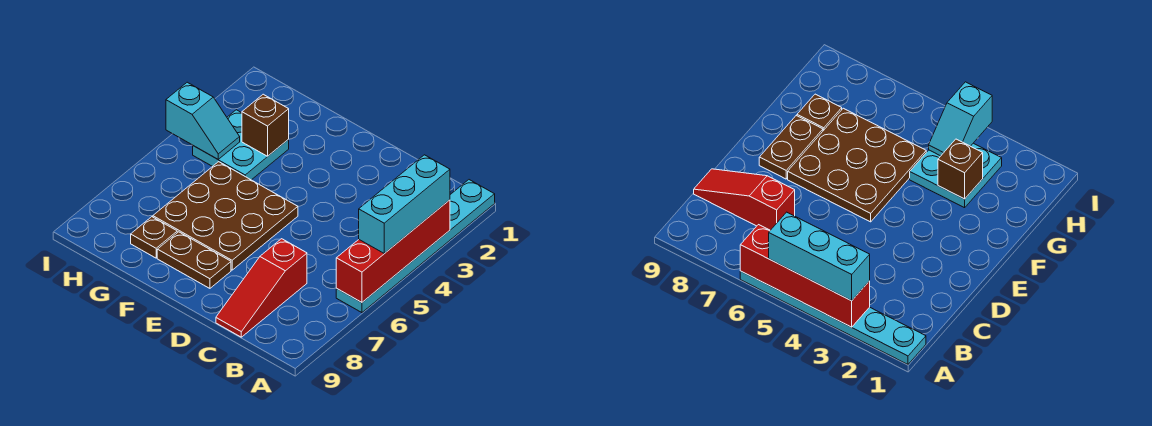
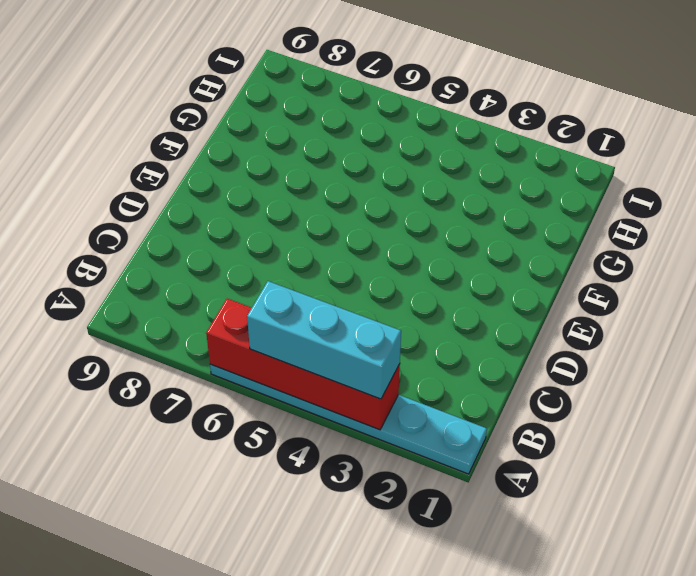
none -> red slope C7:C9 level 1 top 7
none -> brown plate E5:G7 level 1

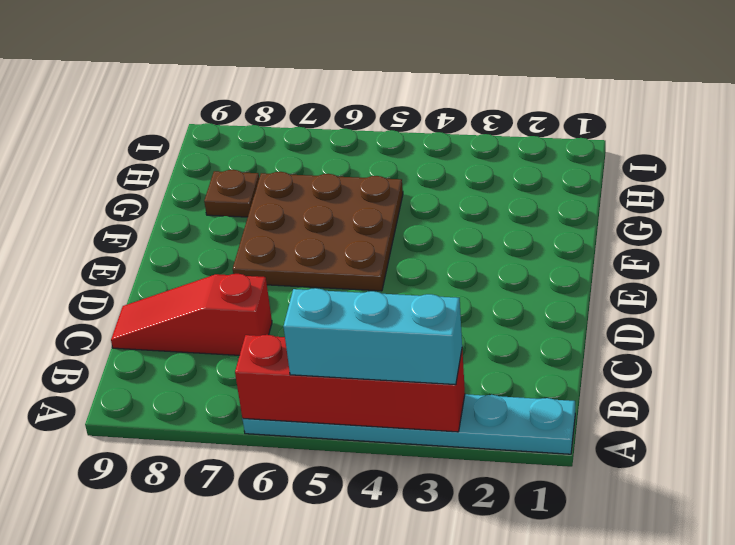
none -> brown plate E8:F8 level 1
none -> cyan plate G3:H4 level 1

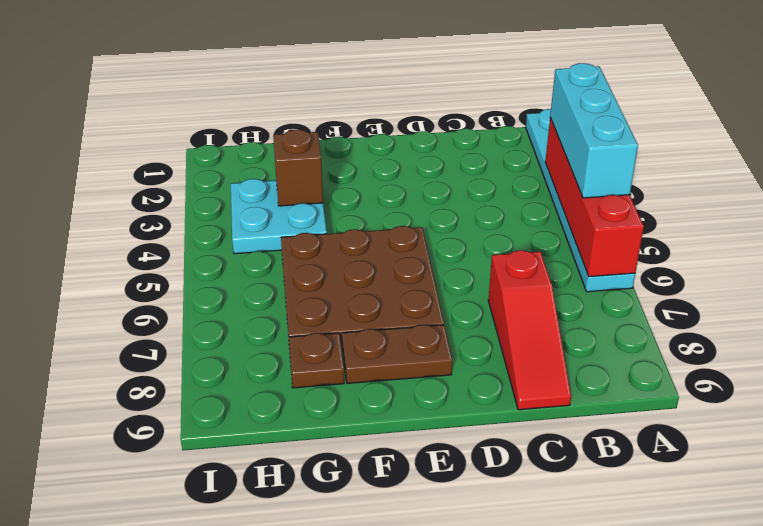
none -> cyan slope H4:I4 level 2 top I

